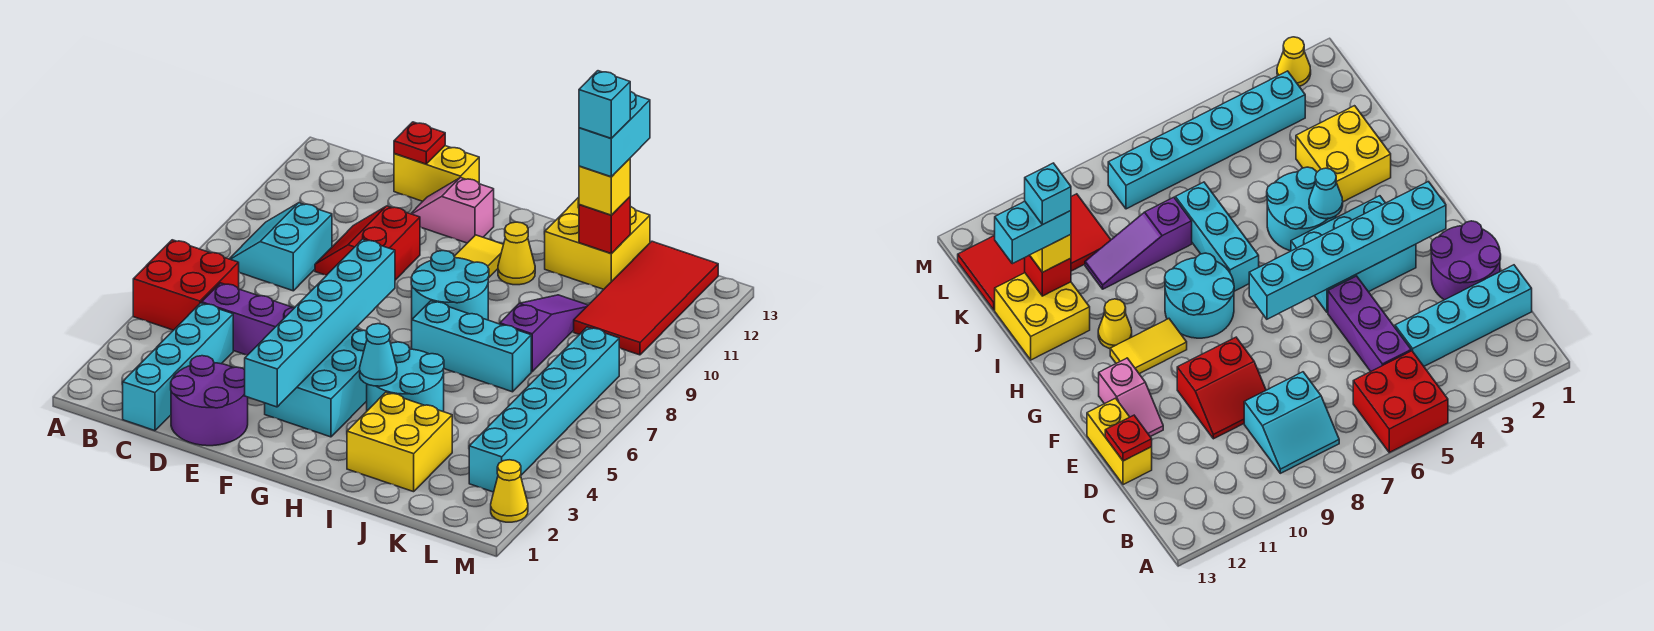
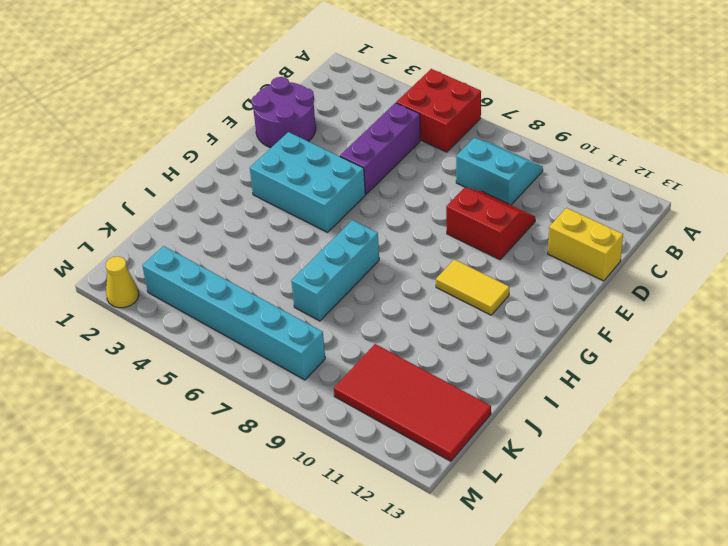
yellow brick D12:D13 level 1 -> yellow brick D13:E13 level 1
none -> cyan brick C1:C4 level 1
none -> pink slope E12:F12 level 1 top F
none -> cyan round brick G8:H9 level 1

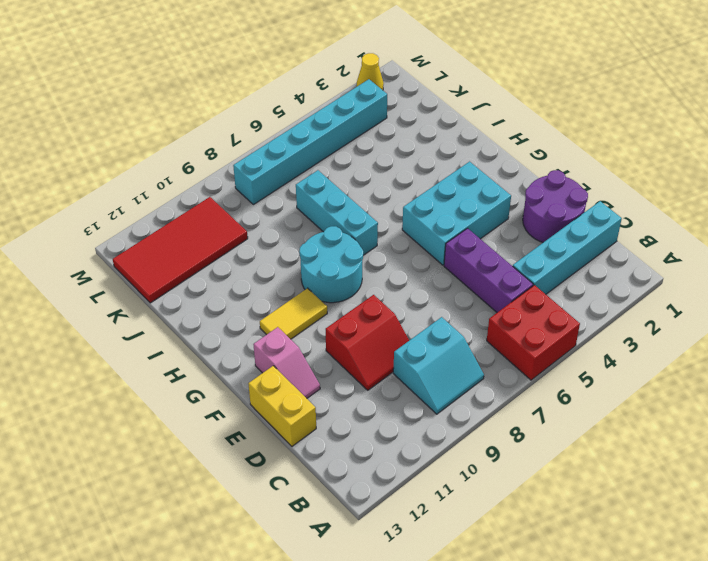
none -> cyan round brick H4:I5 level 1
none -> yellow cone H11 level 1
none -> yellow brick I2:J3 level 1

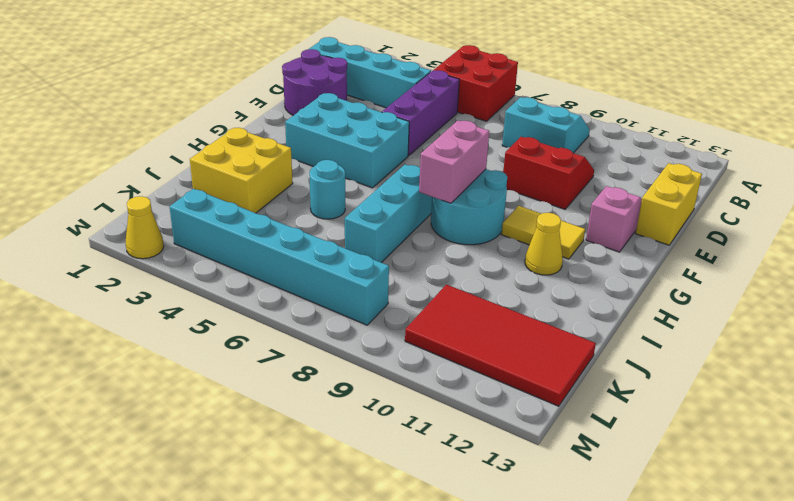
pink brick G8:H8 level 2 -> none
cyan round brick I5 level 1 -> cyan round brick H4:I5 level 1
none -> yellow brick I12:J13 level 1
none -> purple slope J8:J10 level 1 top 8
none -> red plate D13 level 2

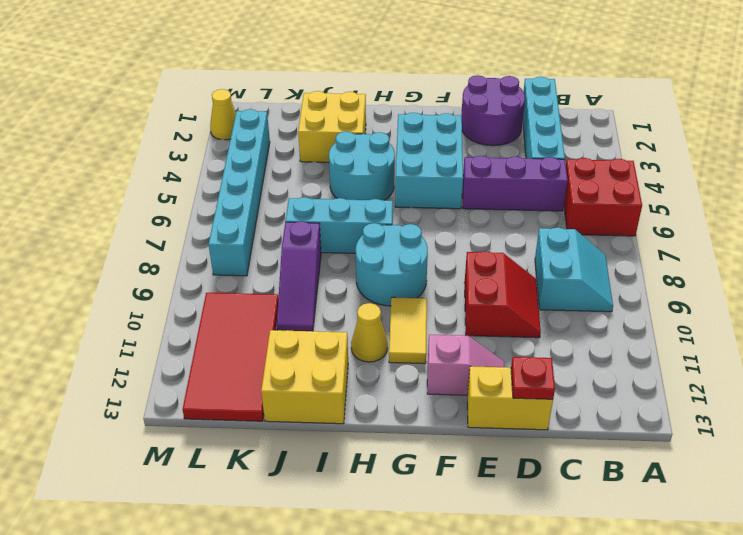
none -> cyan brick F2:F7 level 2
none -> cyan cone H4 level 2
none -> red brick J12 level 2

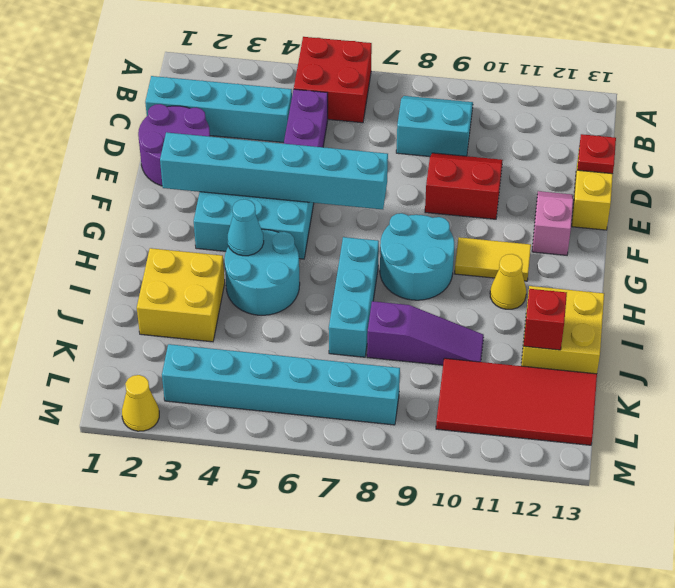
none -> yellow brick J12 level 3
none -> cyan brick J12:J13 level 4
none -> cyan brick J12 level 5

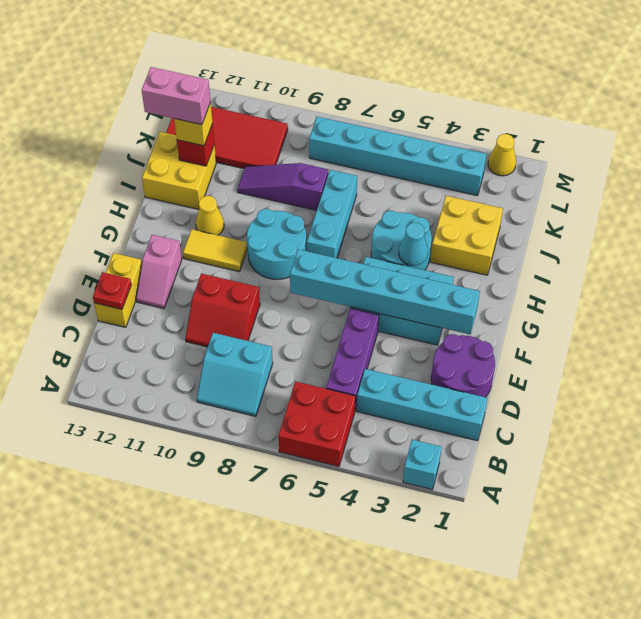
cyan brick A2 level 1 -> cyan brick J12 level 5
pink brick J12:J13 level 4 -> cyan brick J12:J13 level 4

